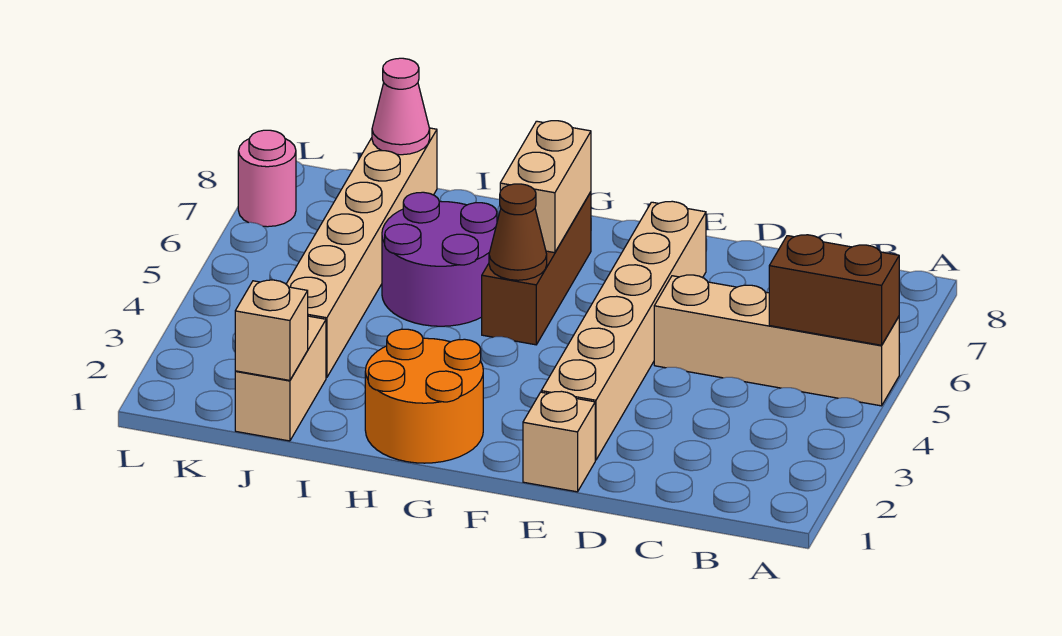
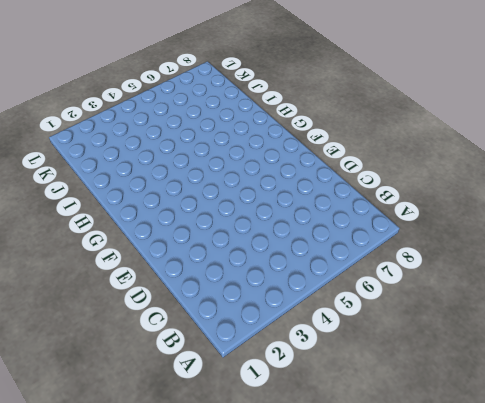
none -> tan brick A5:D5 level 1
none -> tan brick E1 level 1
none -> tan brick E2:E7 level 1

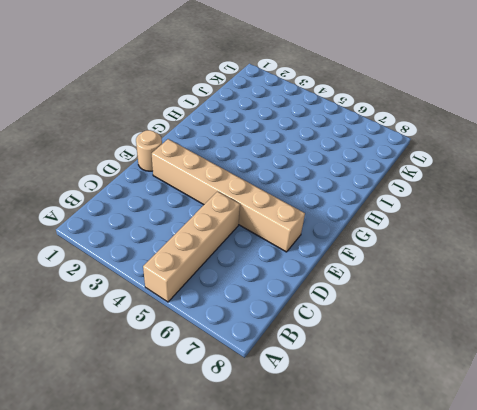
tan round brick E1 level 1 -> tan brick E1 level 1
none -> orange round brick G1:H2 level 1
none -> brown brick G5:G7 level 1
none -> purple round brick H5:I6 level 1

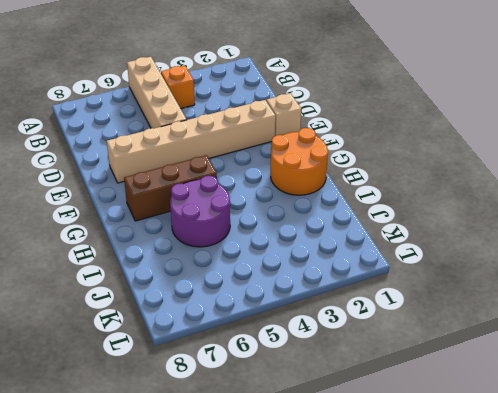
orange brick B4 level 1 -> none
none -> tan brick J1:J2 level 1
none -> tan brick J3:J8 level 1
none -> pink round brick L7 level 1

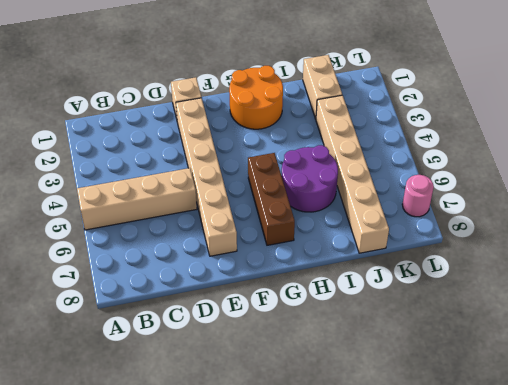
none -> brown brick A5:B5 level 2
none -> brown cone G5 level 2
none -> tan brick G6:G7 level 2

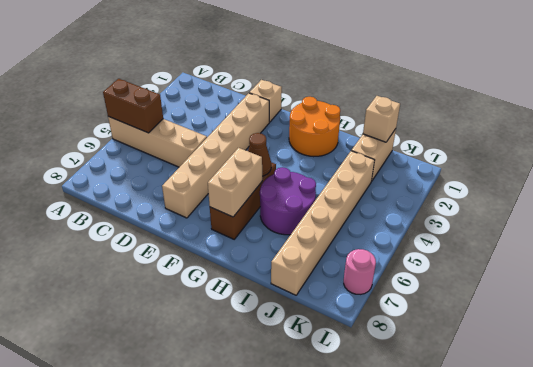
none -> pink cone J8 level 2

